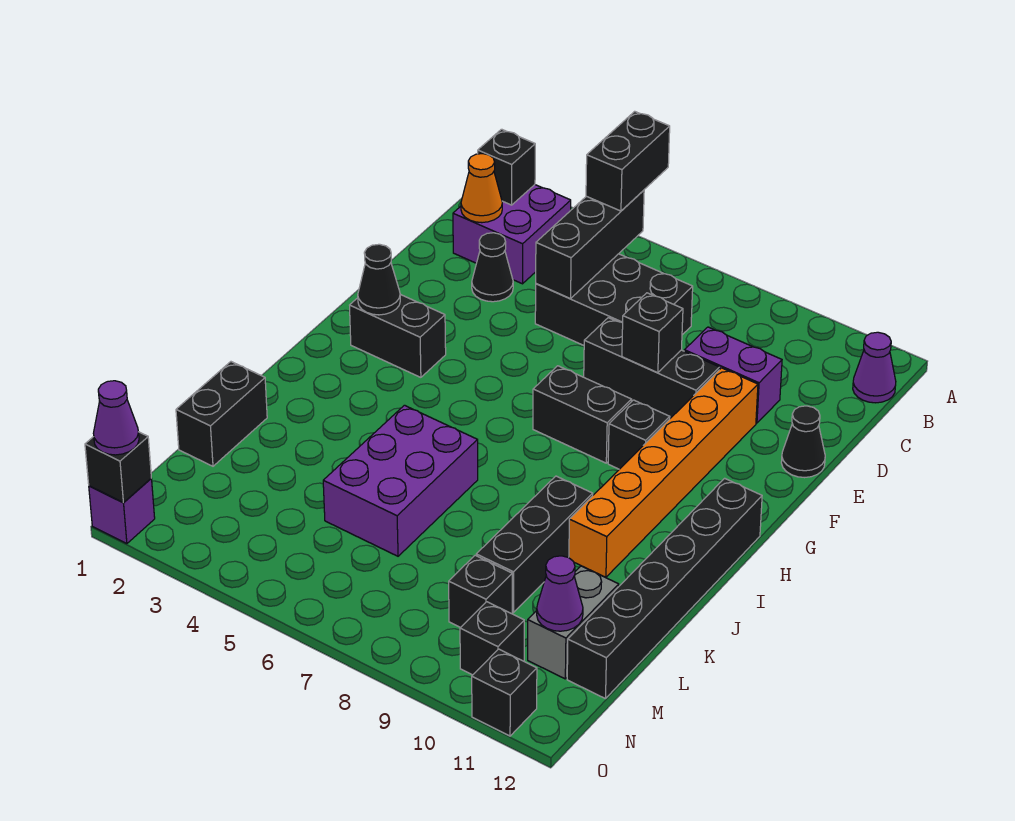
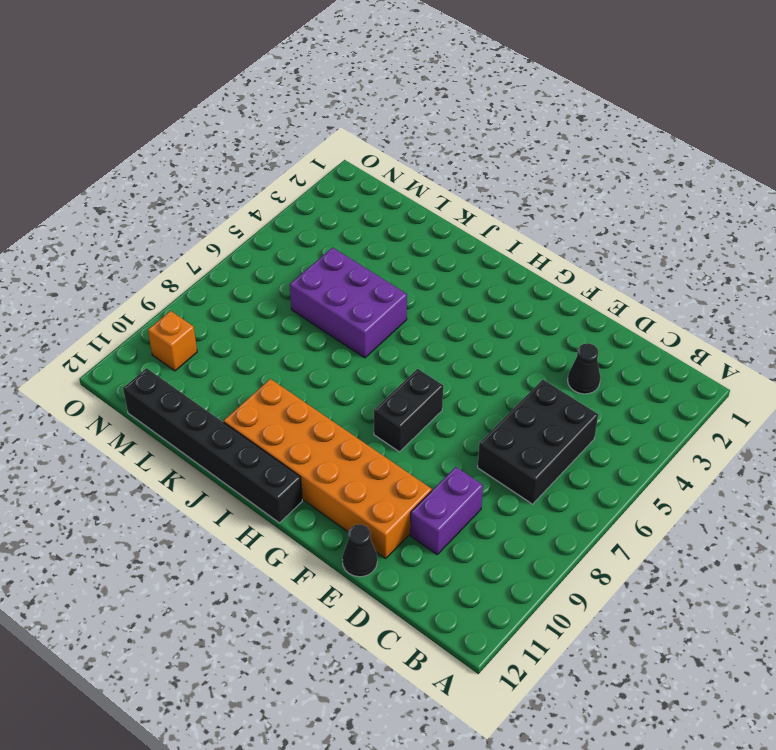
orange brick E10:J11 level 1 -> orange brick E10:J10 level 1
orange brick N10 level 1 -> black brick N10 level 1
none -> purple brick B2:C3 level 1
none -> purple cone B12 level 1
none -> black brick E7:E9 level 1

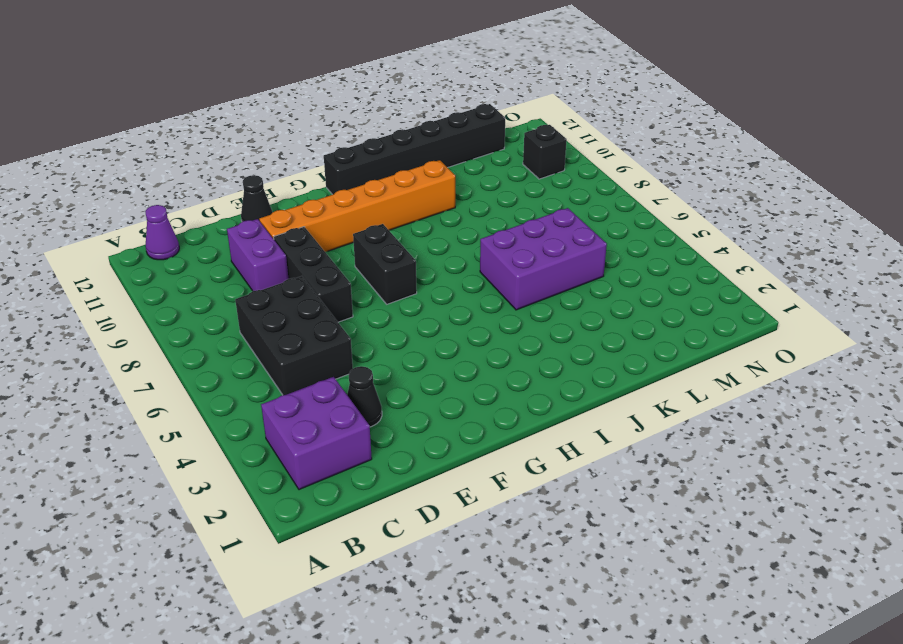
none -> black brick G2:G3 level 1
none -> black brick G9 level 1
none -> black brick J9:L9 level 1

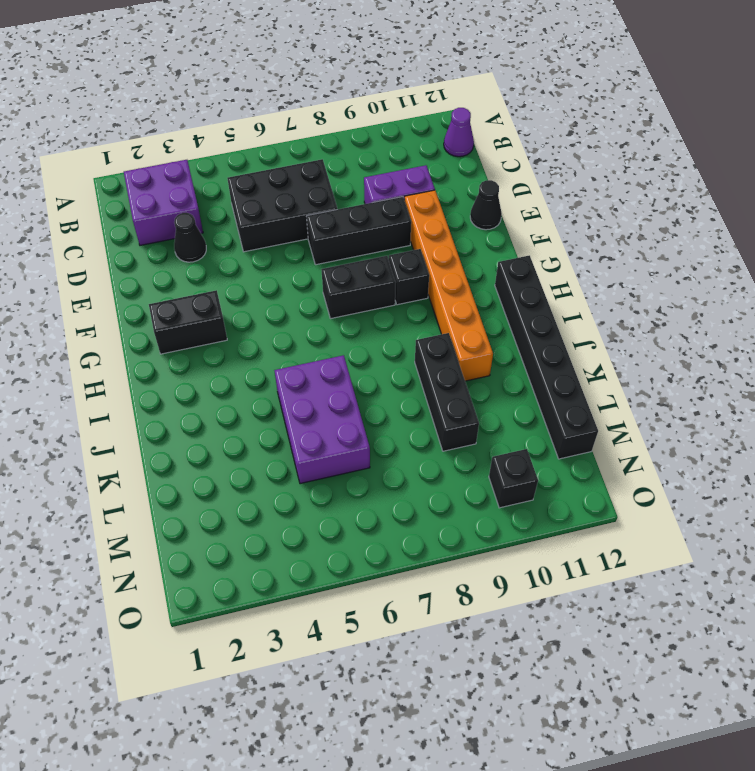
none -> black brick K1:L1 level 1
none -> grey brick L11:M11 level 1
none -> black brick M9 level 1

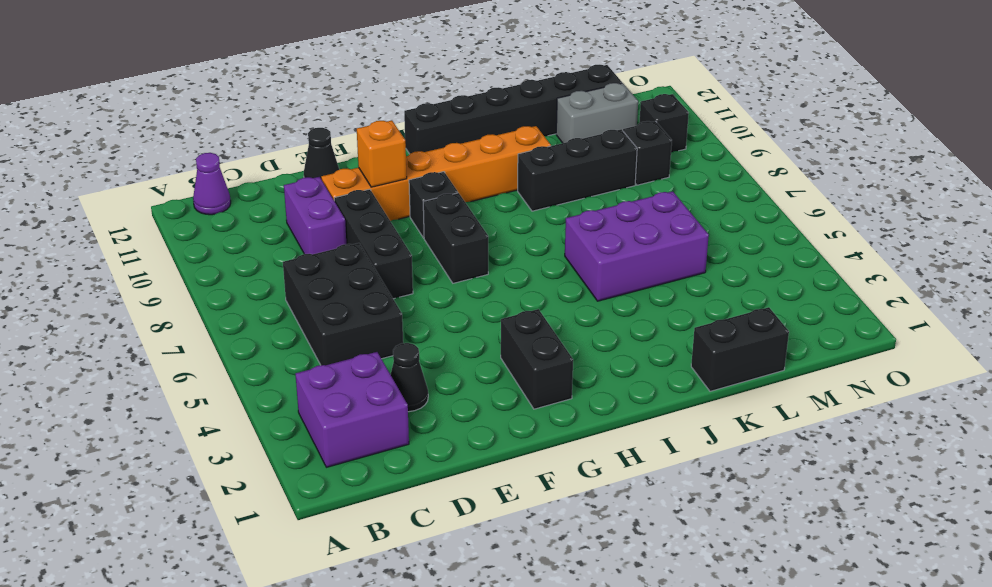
orange brick F10 level 2 -> none
none -> purple brick O1 level 1
none -> black brick O11 level 1
none -> black brick B2 level 2

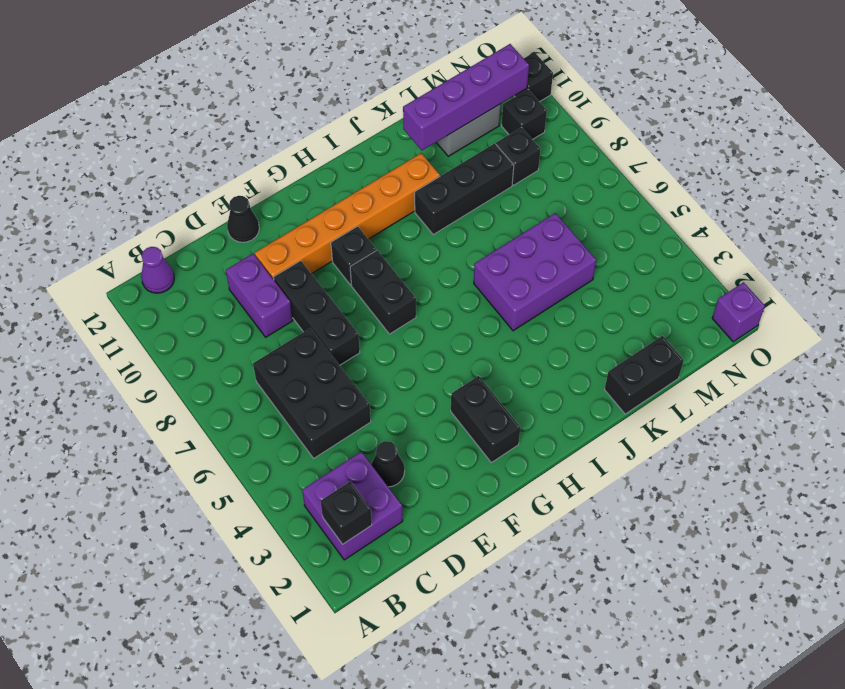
purple brick K11:N11 level 2 -> purple cone M11 level 2
none -> black brick H12:M12 level 1
none -> black brick B5:D5 level 2
none -> orange cone C2 level 2

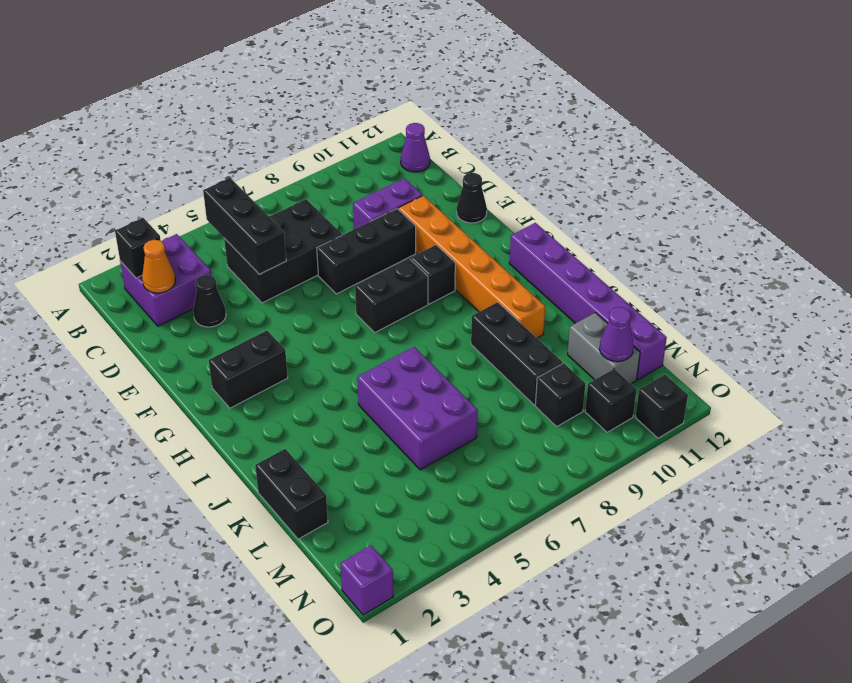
purple brick H12:M12 level 1 -> black brick H12:M12 level 1
none -> black brick E8 level 2
none -> black cone G2 level 2
none -> black brick O1 level 2

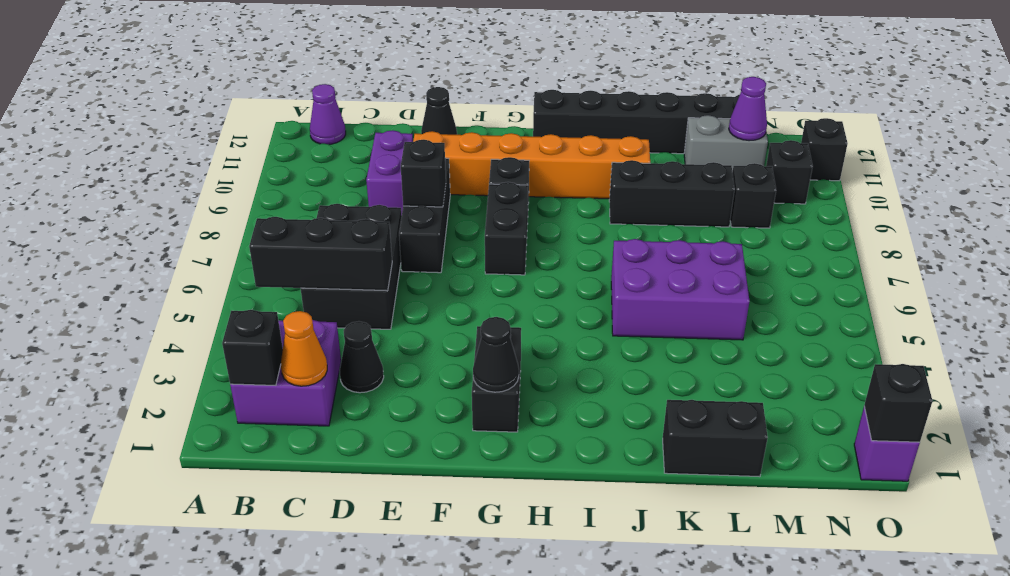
none -> black brick A5:B5 level 3
none -> purple cone O1 level 3

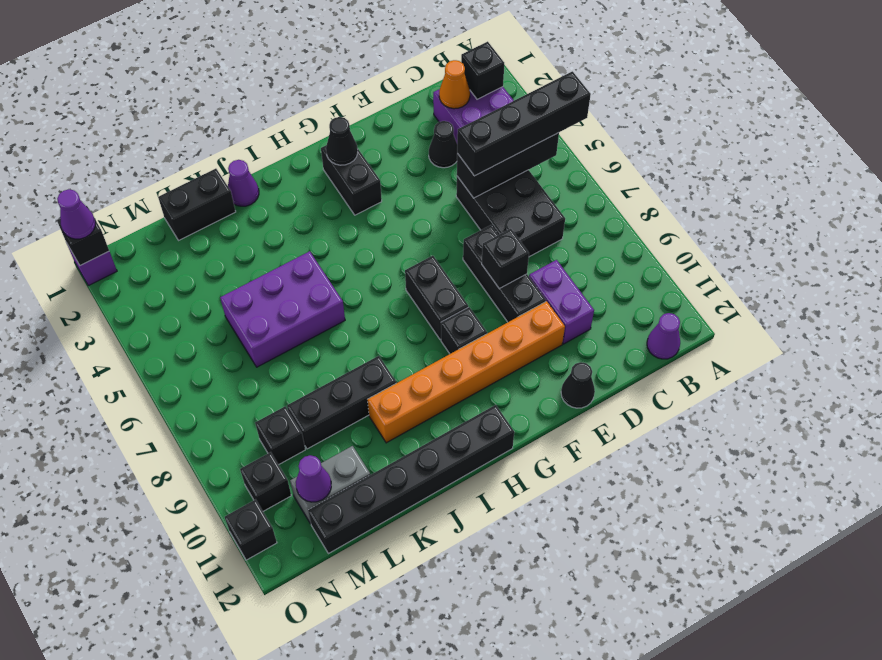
black brick A5:D5 level 3 -> black brick A5:B5 level 3
purple cone J1 level 1 -> none

